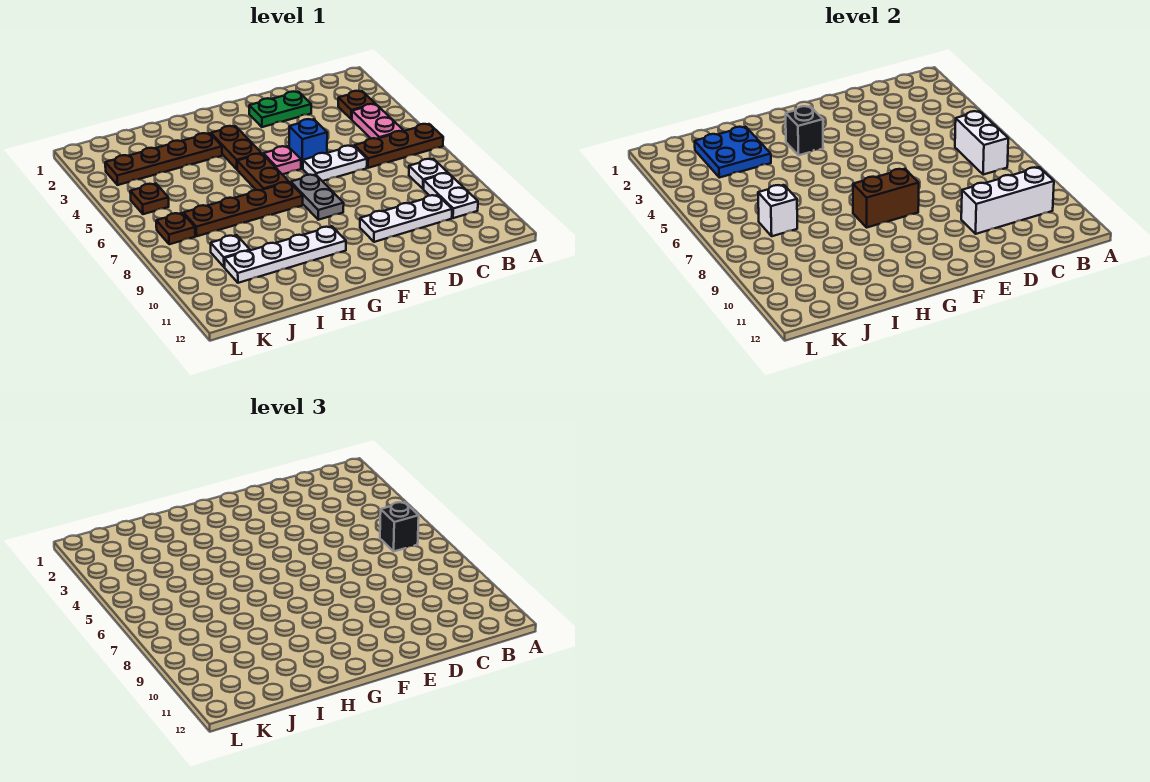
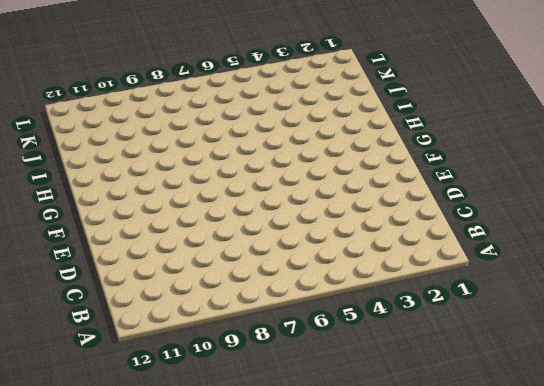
none -> brown plate A6:C6 level 1
none -> brown plate B3 level 1
none -> pink plate B4:B5 level 1

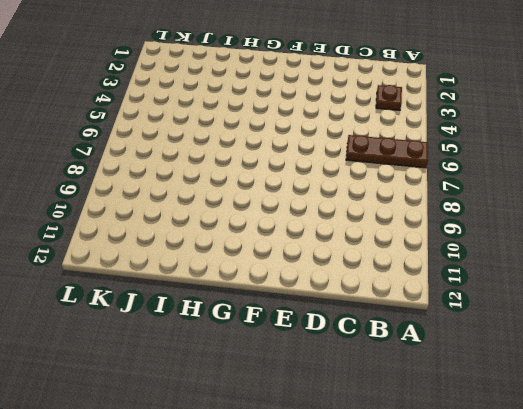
none -> pink plate B4:B5 level 1
none -> white plate B8 level 1
none -> white plate B9:B10 level 1

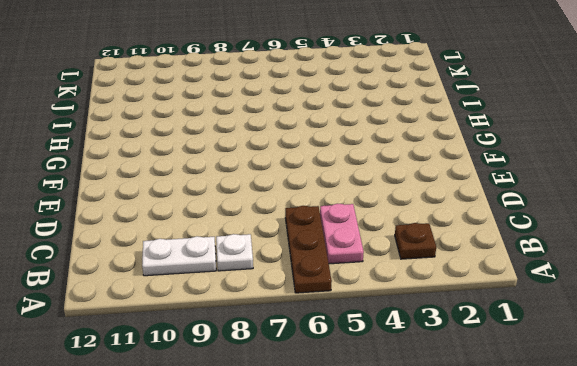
pink plate B5:C5 level 1 -> pink plate B4:B5 level 1
none -> white plate C10:E10 level 1
none -> green plate D2:E2 level 1
none -> white plate D6:E6 level 1

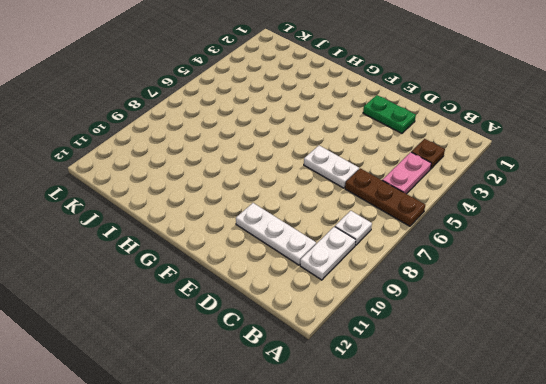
none -> blue brick E5 level 1
none -> pink plate F5 level 1
none -> grey plate F7:F8 level 1

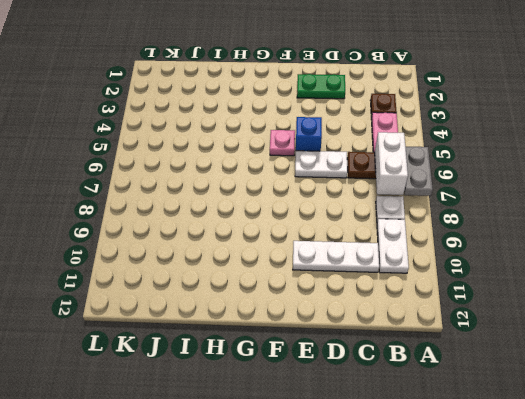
grey plate A6:A7 level 2 -> grey plate F7:F8 level 1
none -> brown plate G3:G4 level 1
none -> brown plate G5:G6 level 1
none -> brown plate G7:J7 level 1

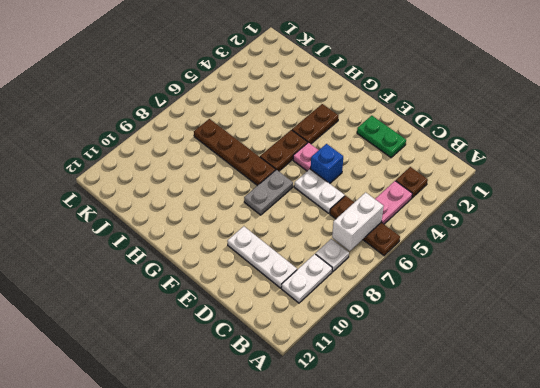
none -> white plate G10:J10 level 1
none -> brown plate H3:K3 level 1
none -> white plate J9 level 1

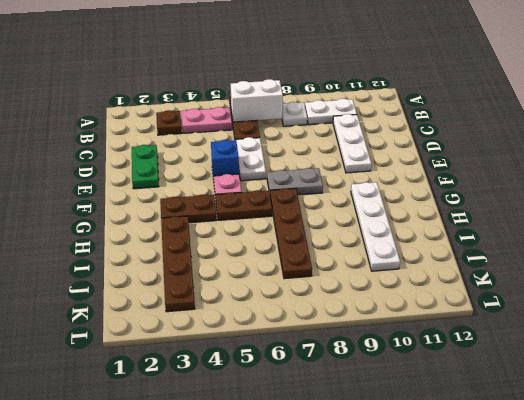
none -> white plate J9 level 1
none -> brown plate K5 level 1
none -> brown plate K7 level 1

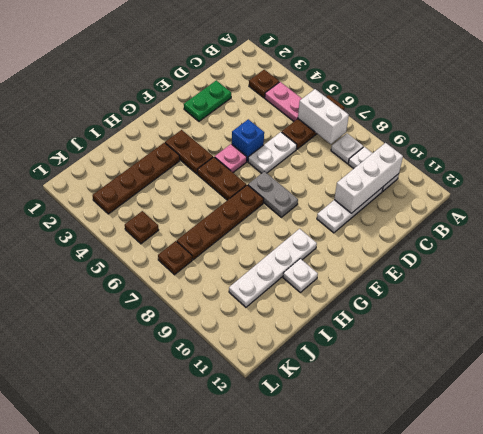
white plate H11 level 1 -> white plate J9 level 1
none -> brown brick F8:G8 level 2
none -> black brick G3 level 2
none -> blue plate I2:J3 level 2

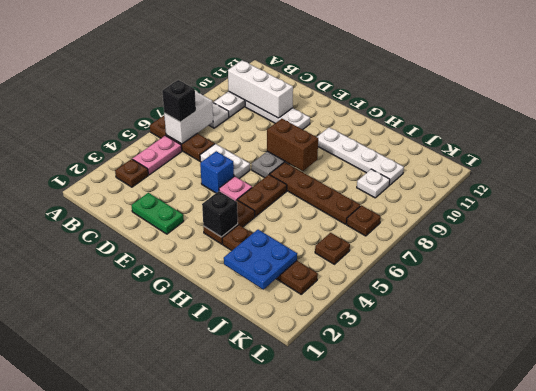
none -> white brick J7 level 2

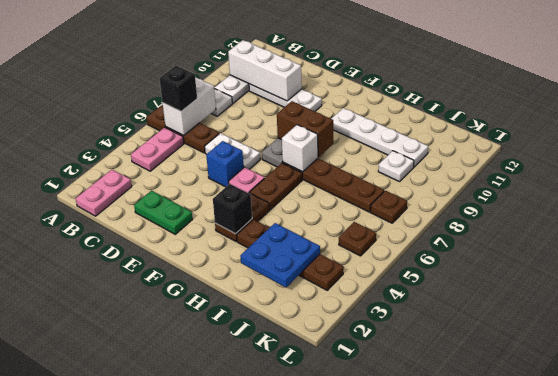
pink plate B1:B2 level 1 -> none
white brick G7 level 2 -> white brick J7 level 2
none -> brown plate B3 level 1

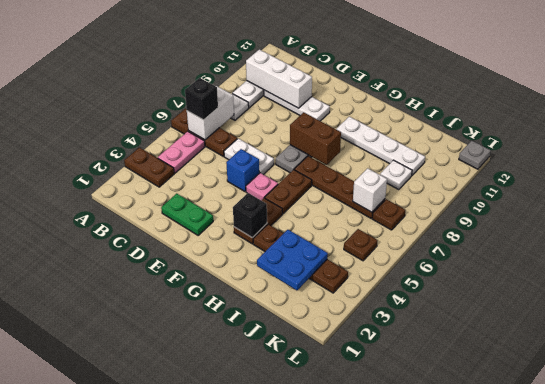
brown plate A3:B3 level 1 -> brown plate B3 level 1
grey plate L12 level 1 -> none

